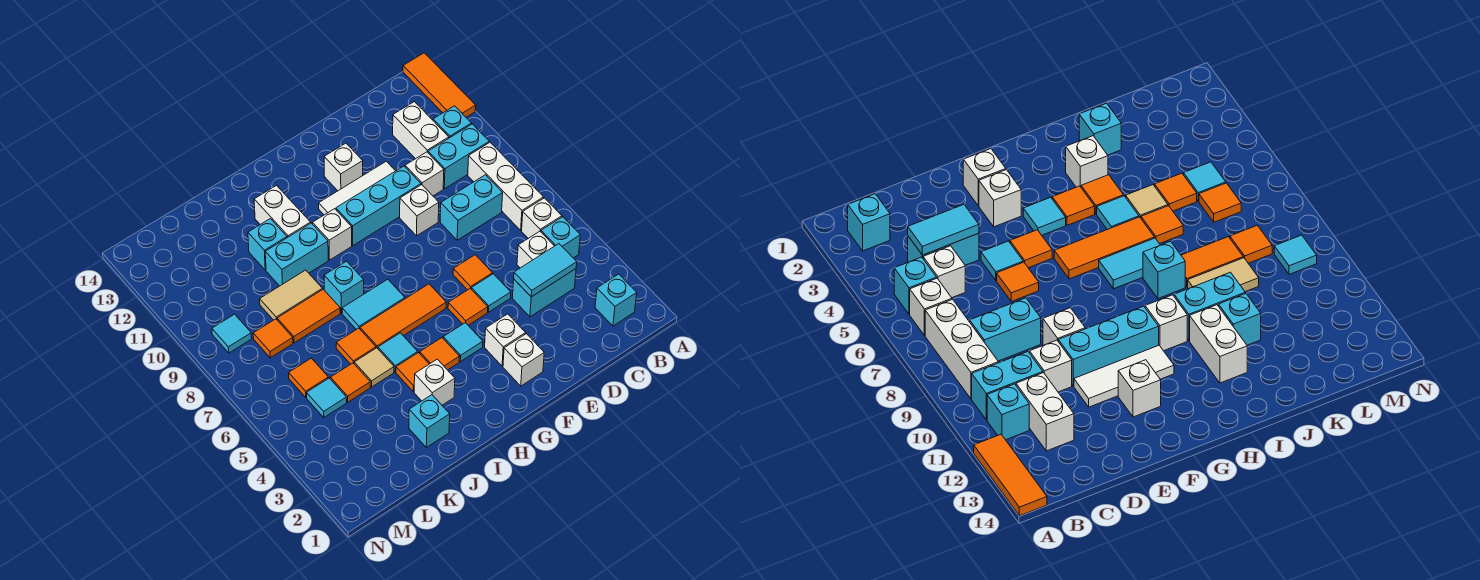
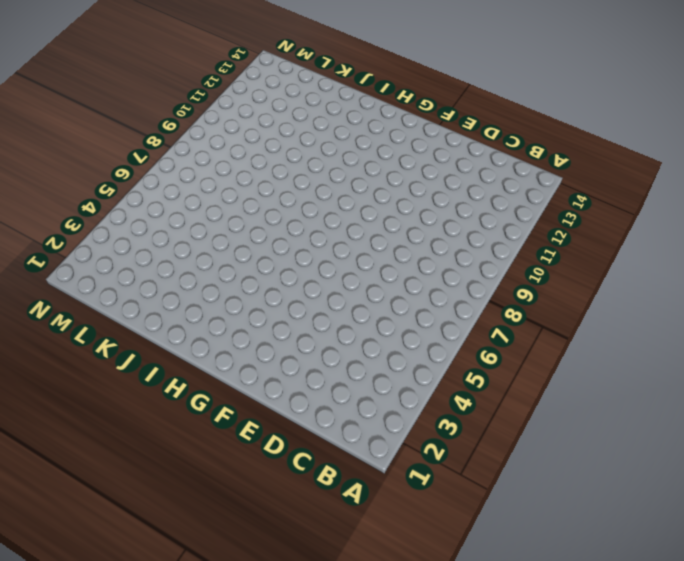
none -> orange tile A12:A14 level 1
none -> cyan brick B2 level 1
none -> cyan brick B5 level 1
none -> white brick B6 level 1

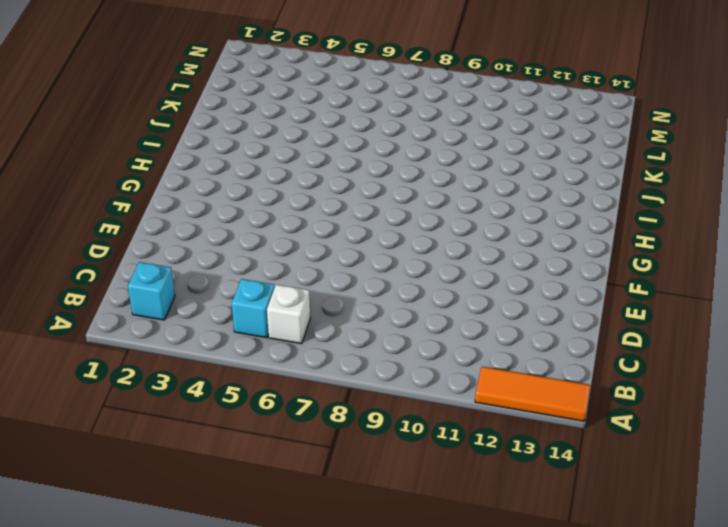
none -> white brick B7:B9 level 1
none -> cyan brick B10:C10 level 1
none -> cyan brick B11 level 1
none -> cyan brick C4:D4 level 1

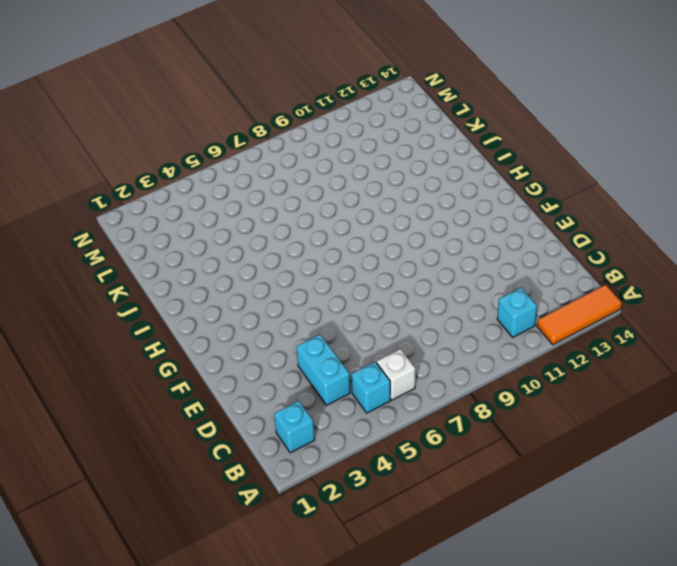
none -> white brick B7:B9 level 1
none -> cyan brick B10:C10 level 1
none -> white brick C5 level 1
none -> cyan brick C8:D8 level 1

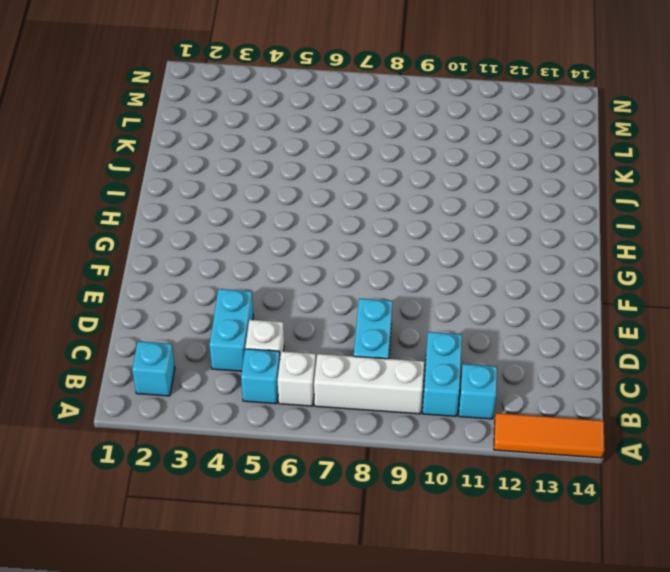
none -> white brick C11:C12 level 1
none -> white brick D10 level 1
none -> cyan tile E5 level 1
none -> orange tile E6 level 1

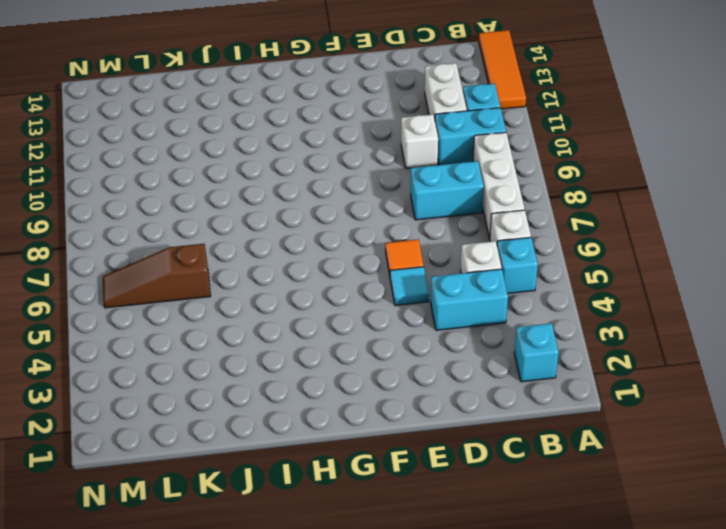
brown slope K6:M6 level 1 top K -> orange tile L6 level 1
none -> white brick E9 level 1
none -> cyan brick E10:G10 level 1
none -> white tile E11:G11 level 1
none -> white brick F2 level 1

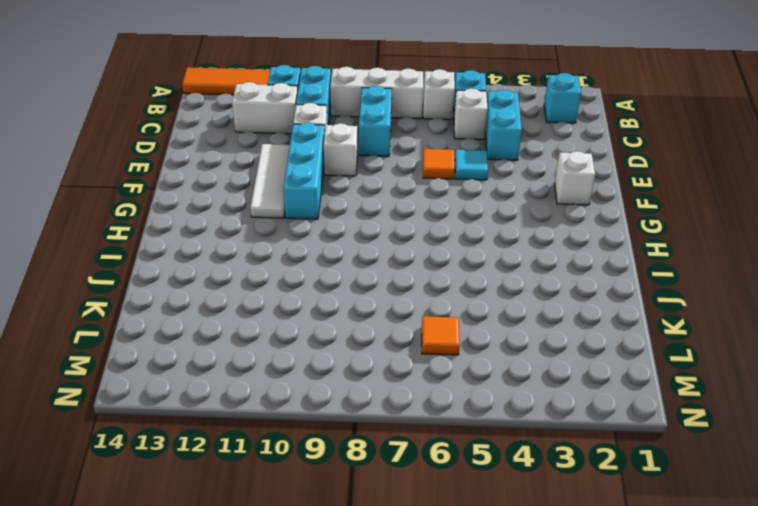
none -> white brick F3 level 1
none -> orange tile F5 level 1
none -> white brick F12 level 1
none -> cyan tile G4 level 1

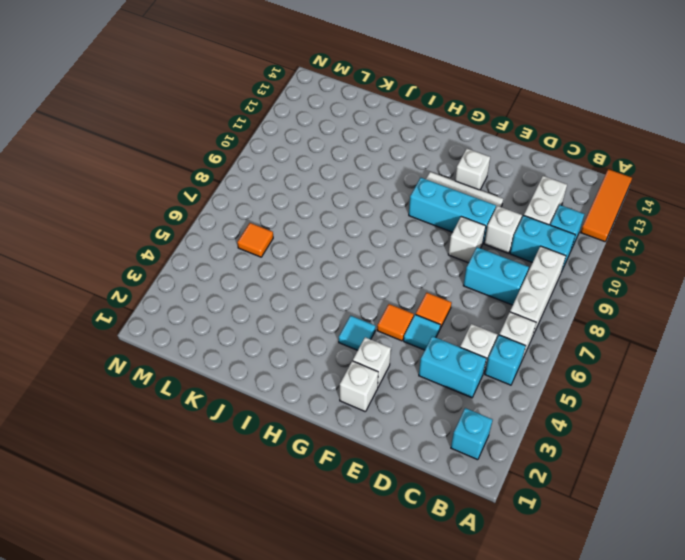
none -> orange tile G6:I6 level 1
none -> orange tile H4 level 1
none -> cyan tile H7:I7 level 1
none -> white brick H10 level 1

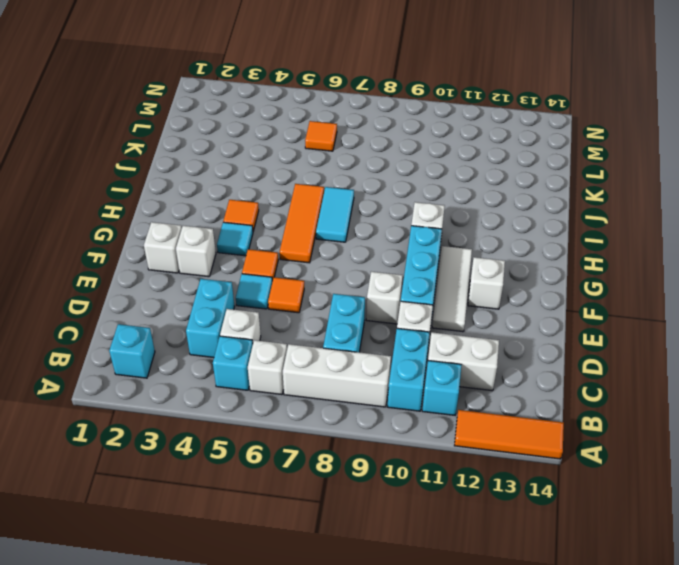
none -> white brick I3 level 1
none -> orange tile I4 level 1
none -> cyan tile I5 level 1
none -> cyan brick I8 level 1

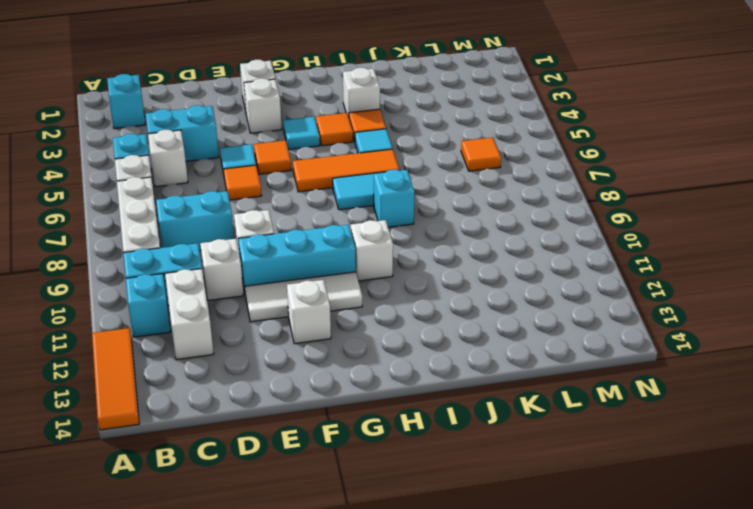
none -> cyan brick I10:J10 level 1
none -> white brick I11:I12 level 1
none -> cyan brick J2 level 1
none -> tan tile J5 level 1

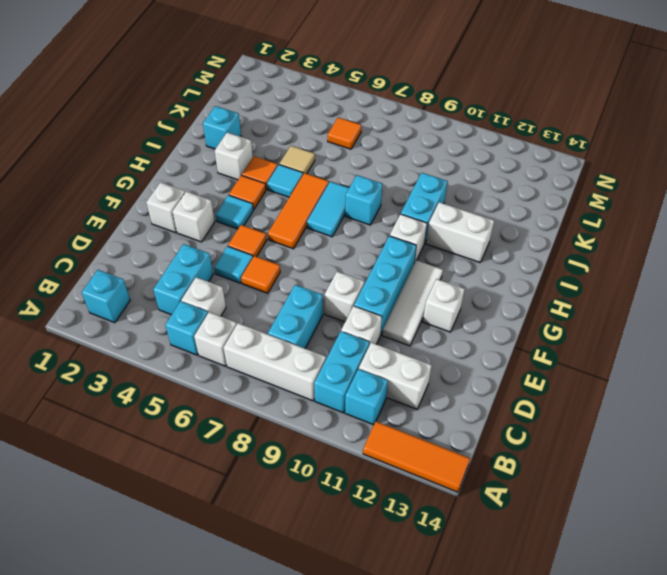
none -> orange tile J6 level 1
none -> orange tile J8:K8 level 1
none -> tan tile J9:K9 level 1
none -> cyan brick J11 level 1

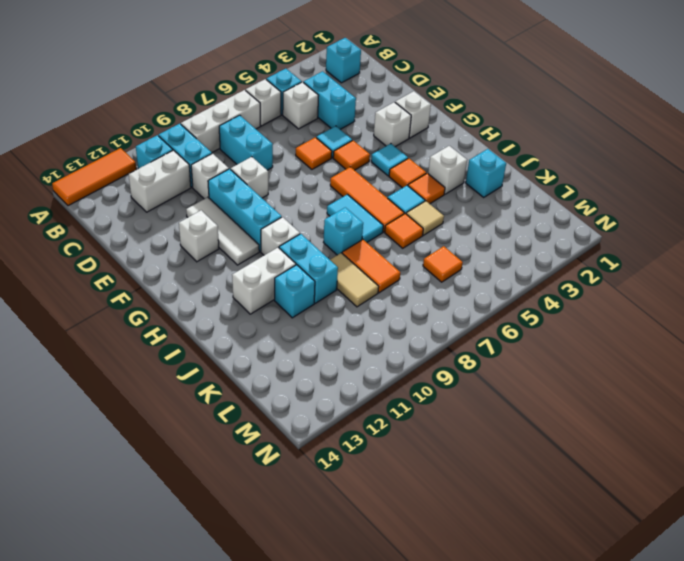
none -> orange tile K5 level 1
none -> cyan tile L5 level 1
none -> orange tile L8 level 1
none -> cyan tile M9 level 1

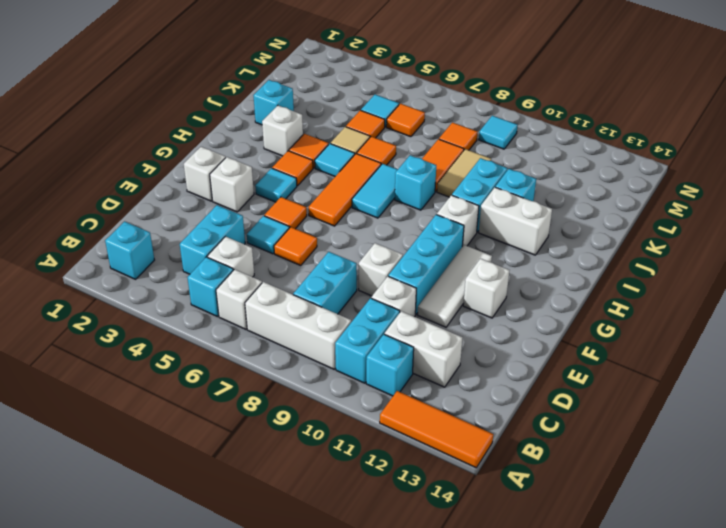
none -> cyan tile C4:D4 level 2

